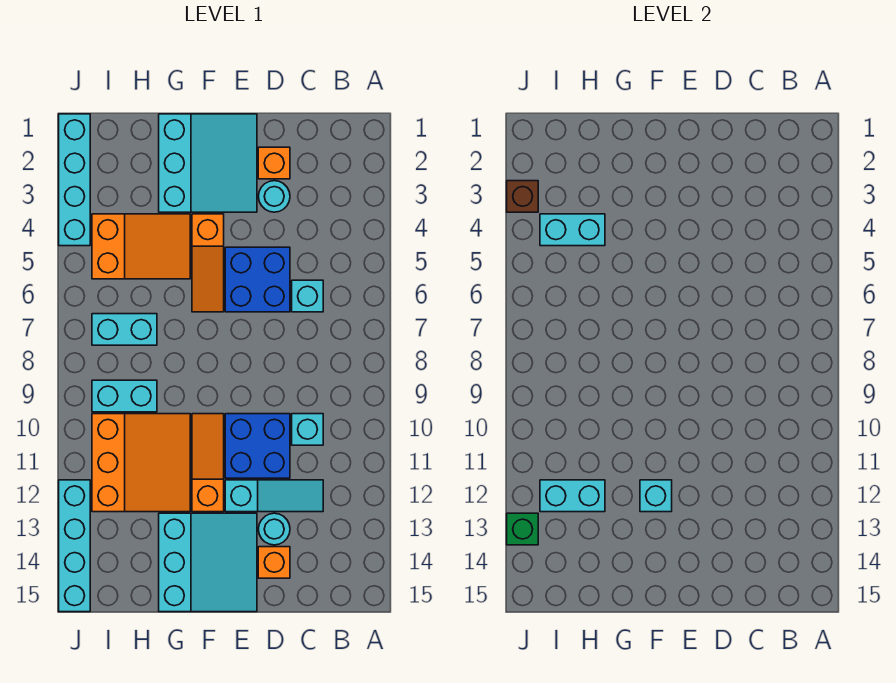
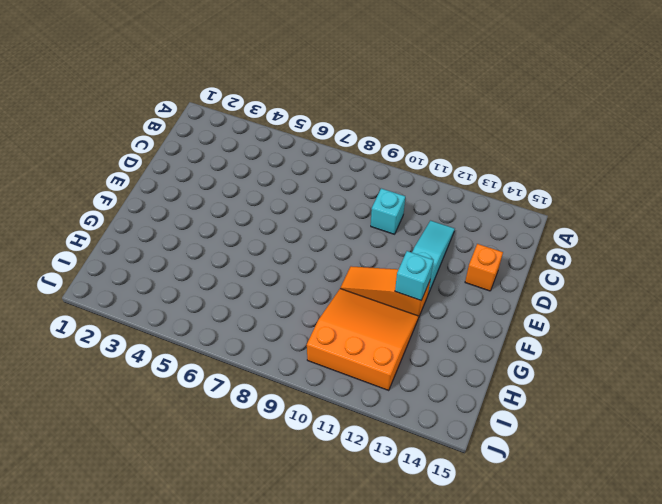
none -> cyan brick C6 level 1
none -> orange brick D2 level 1
none -> cyan round brick D3 level 1

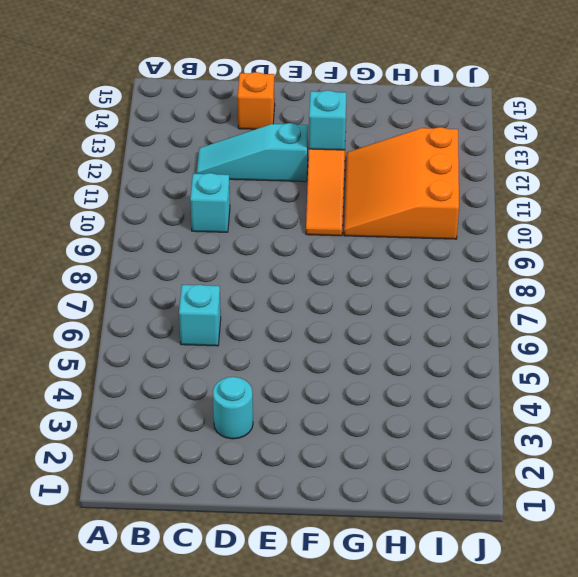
none -> orange brick D2 level 1
none -> blue brick D5:E6 level 1
none -> blue brick D10:E11 level 1

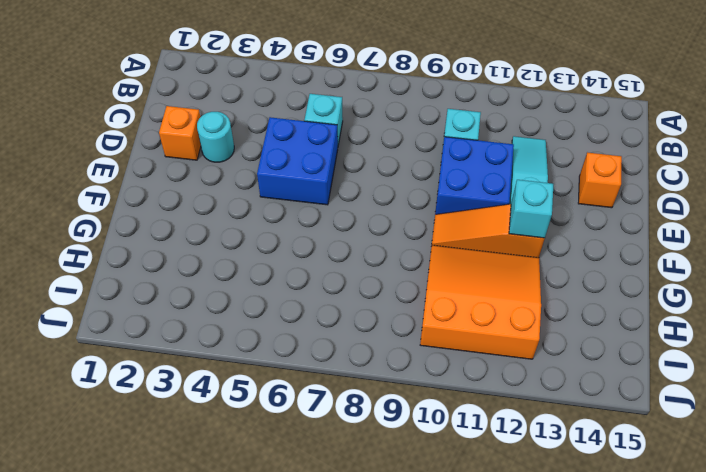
none -> cyan round brick D13 level 1
none -> cyan slope E1:G3 level 1 top G
none -> cyan slope E13:G15 level 1 top G

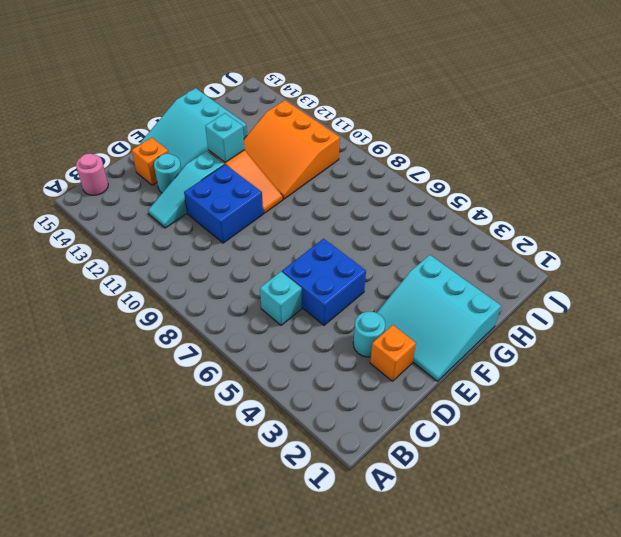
pink round brick B15 level 1 -> none
none -> cyan brick C10 level 1
none -> orange slope F4:F6 level 1 top 4
none -> orange slope G4:I5 level 1 top I

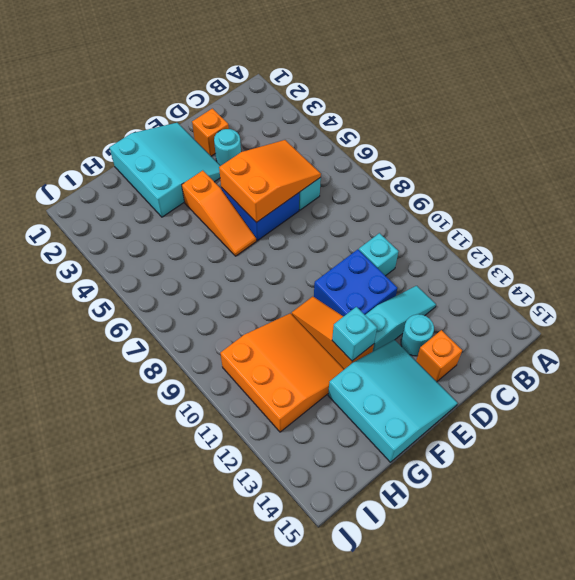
orange slope C5:E6 level 2 top E -> orange slope G4:I5 level 1 top I
none -> cyan brick H7:I7 level 1
none -> cyan brick H9:I9 level 1
none -> cyan brick J1:J4 level 1

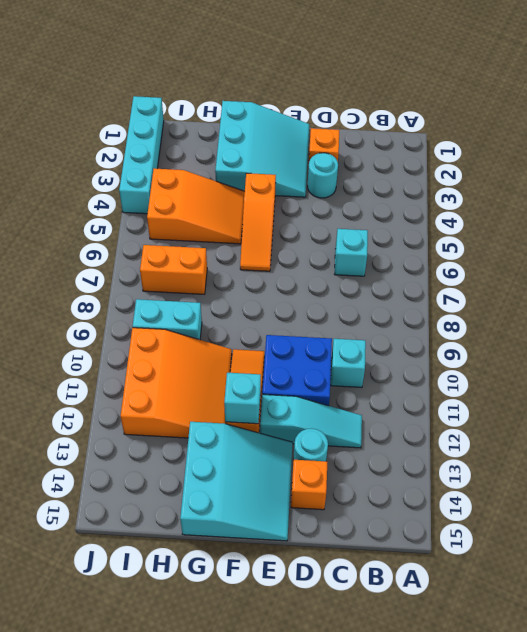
orange brick H7:I7 level 1 -> cyan brick H7:I7 level 1
none -> blue brick D5:E6 level 1
none -> cyan brick J12:J15 level 1
none -> cyan brick H4:I4 level 2

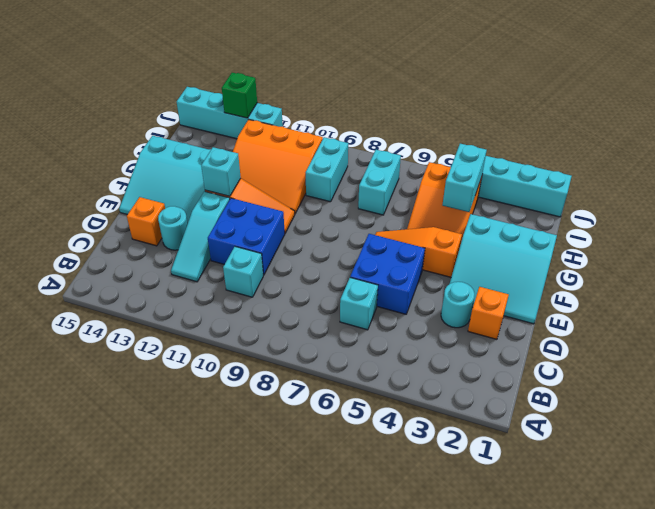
none -> cyan brick H12:I12 level 2
none -> brown brick J3 level 2

